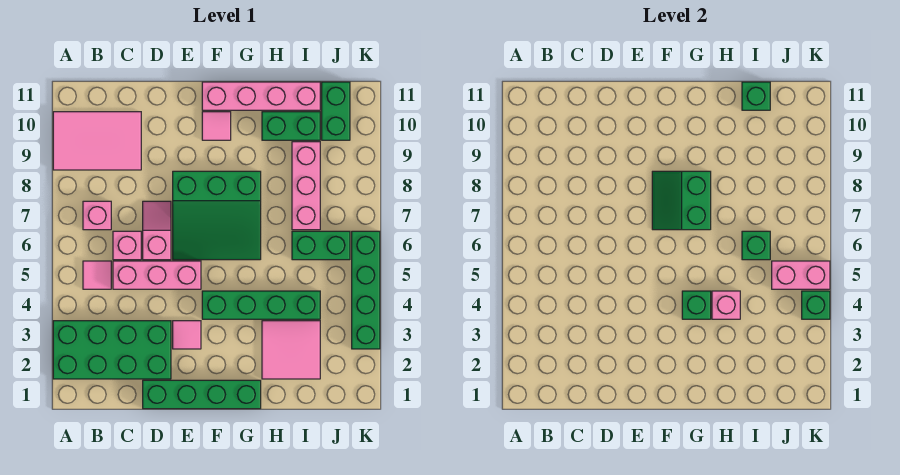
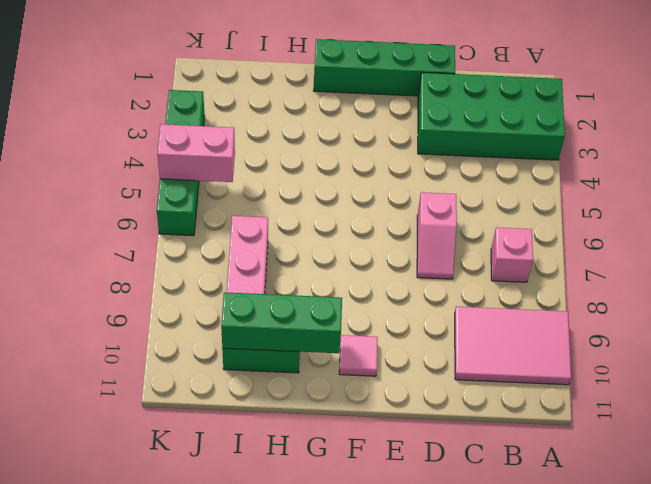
green brick G10:I10 level 2 -> none
none -> pink tile B5 level 1
none -> pink brick C5:E5 level 1
none -> pink brick C6 level 1

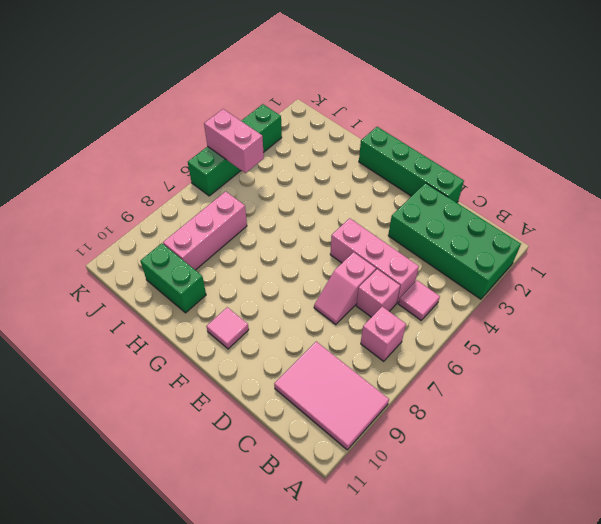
none -> pink tile E3 level 1
none -> green slope E6:G8 level 1 top 8
none -> green brick F4:I4 level 1

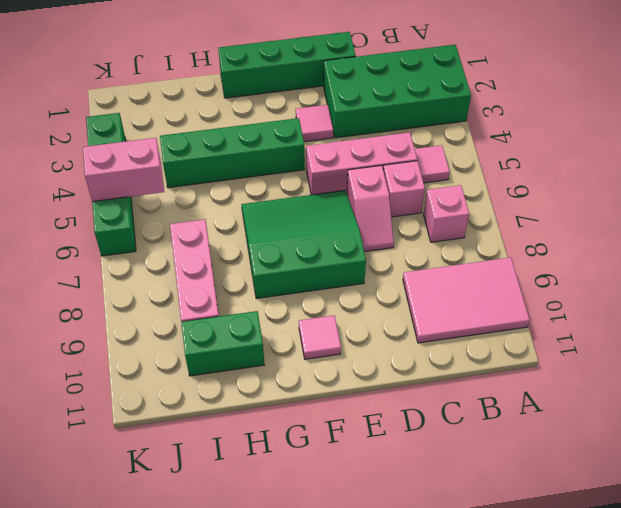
none -> pink brick F11:I11 level 1
none -> pink tile H2:I3 level 1
none -> green brick I6:J6 level 1

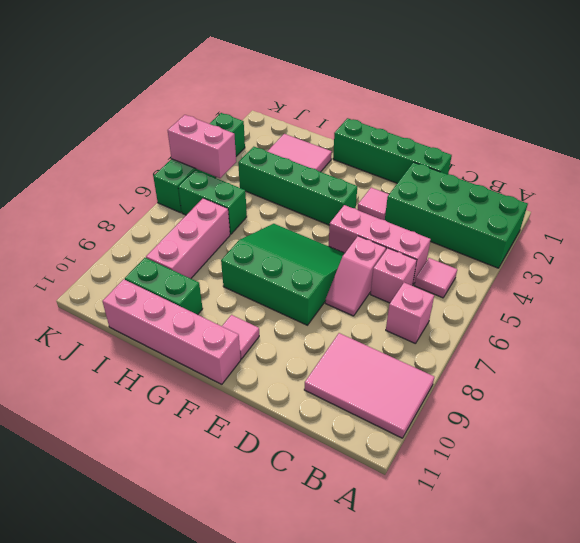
none -> green brick J10:J11 level 1
none -> green slope F7:G8 level 2 top G
none -> green brick G4 level 2

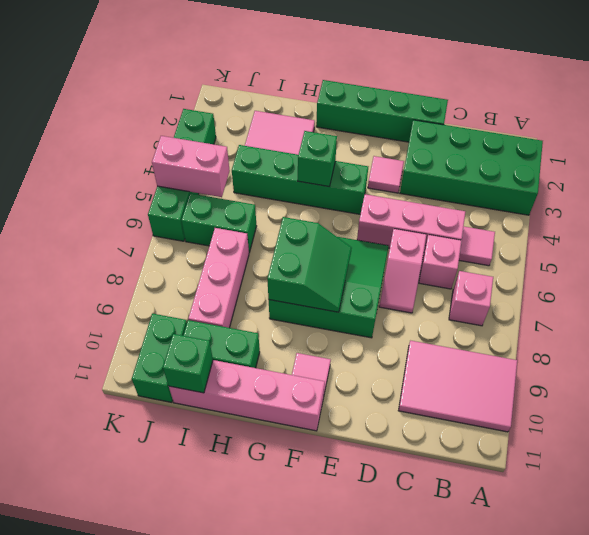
none -> pink brick H4 level 2
none -> green brick I6 level 2
none -> green brick K4 level 2

